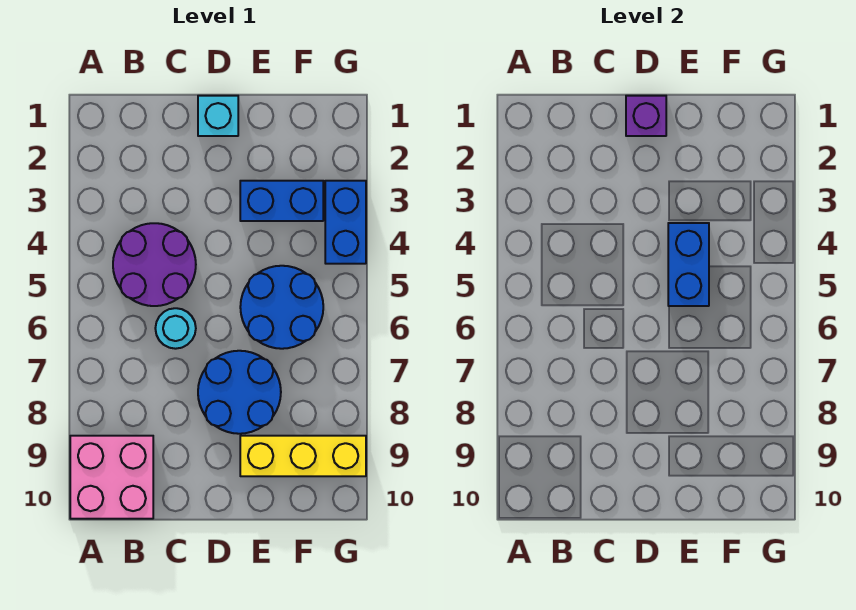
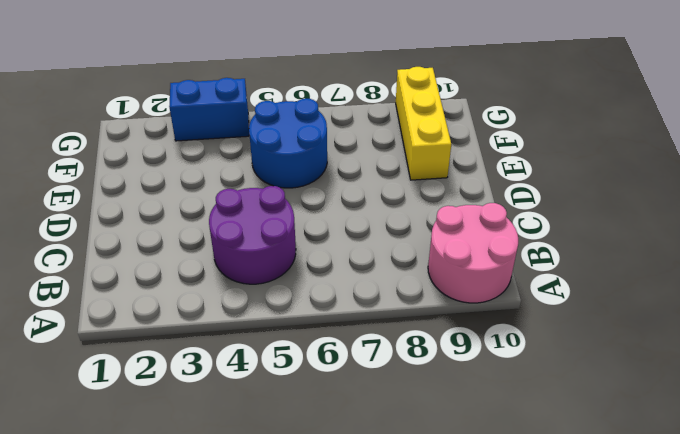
pink round brick A9:B10 level 1 -> pink brick A9:B10 level 1
none -> cyan round brick C6 level 1
none -> cyan brick D1 level 1

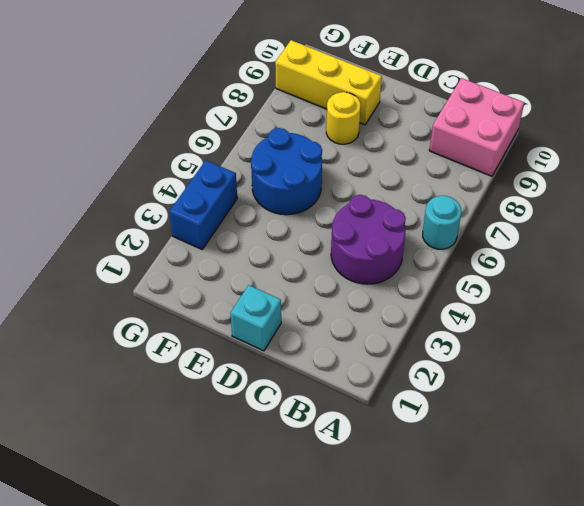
cyan round brick A6 level 1 -> cyan round brick C6 level 1
yellow round brick E8 level 1 -> blue round brick D7:E8 level 1
none -> blue brick E3:F3 level 1
none -> purple brick D1 level 2

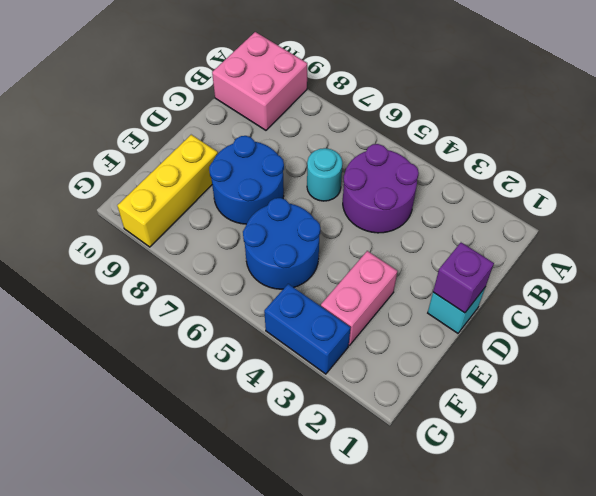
pink brick E3:F3 level 1 -> blue brick E3:F3 level 1
none -> blue brick E4:E5 level 2

